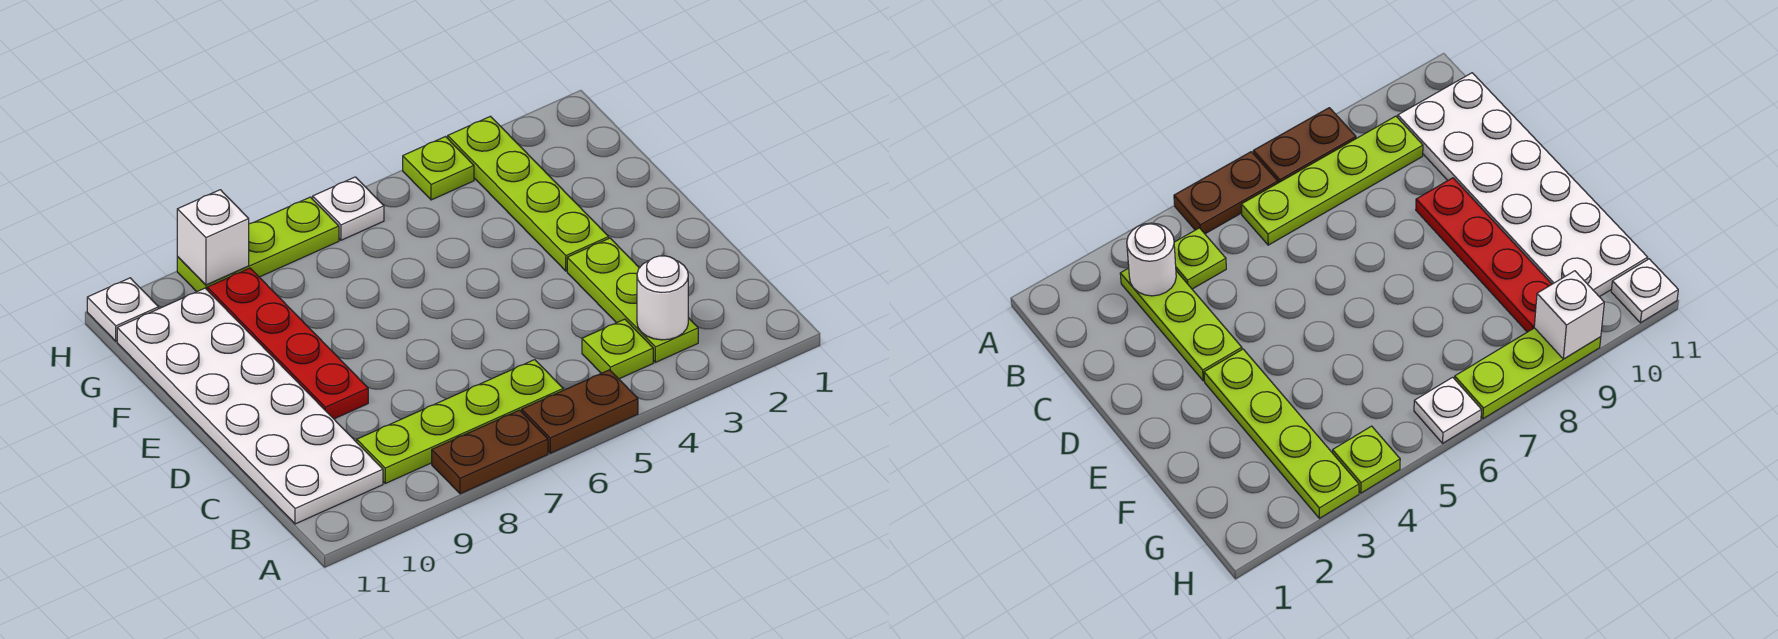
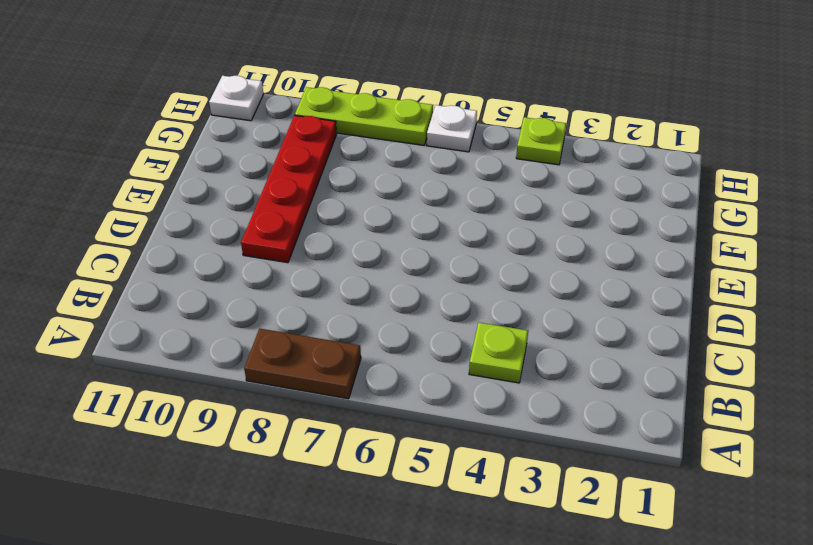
none -> brown plate A5:A6 level 1
none -> lime plate B3:D3 level 1
none -> lime plate B6:B9 level 1

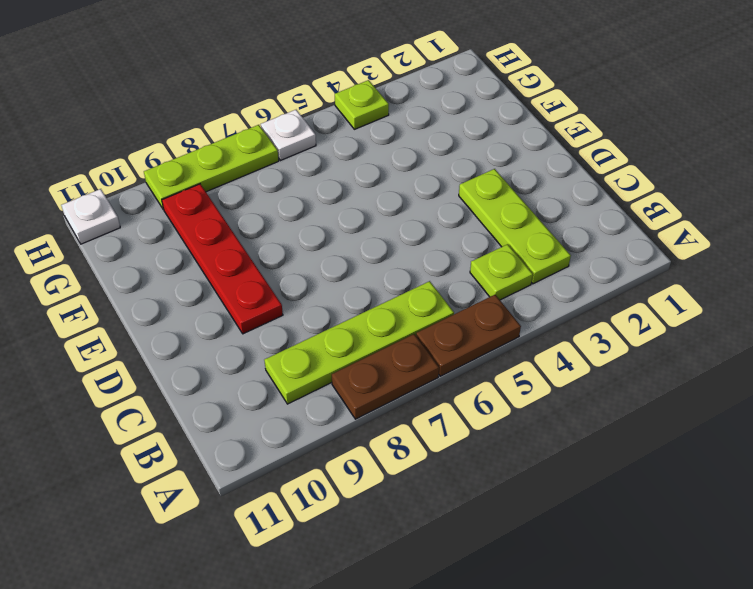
none -> white plate B10:G11 level 1
none -> lime plate E3:H3 level 1
none -> white round brick B3 level 2

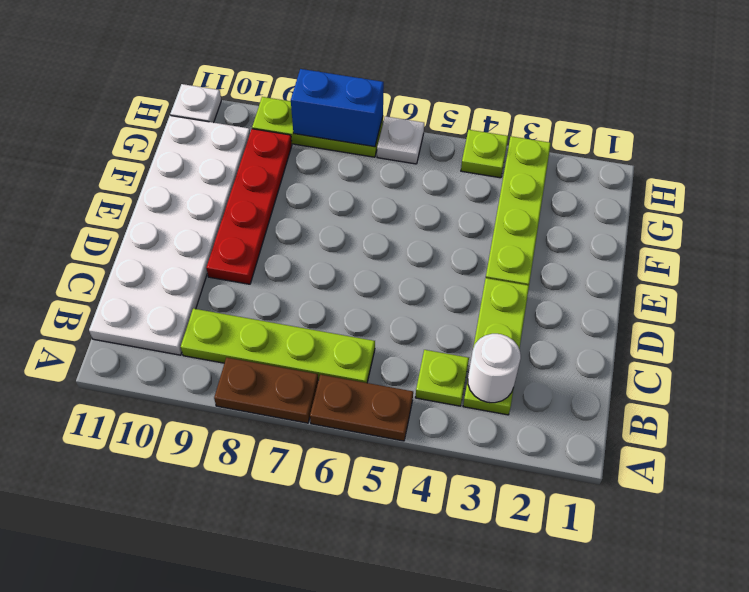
blue brick H7:H8 level 2 -> none
none -> white brick H9 level 2

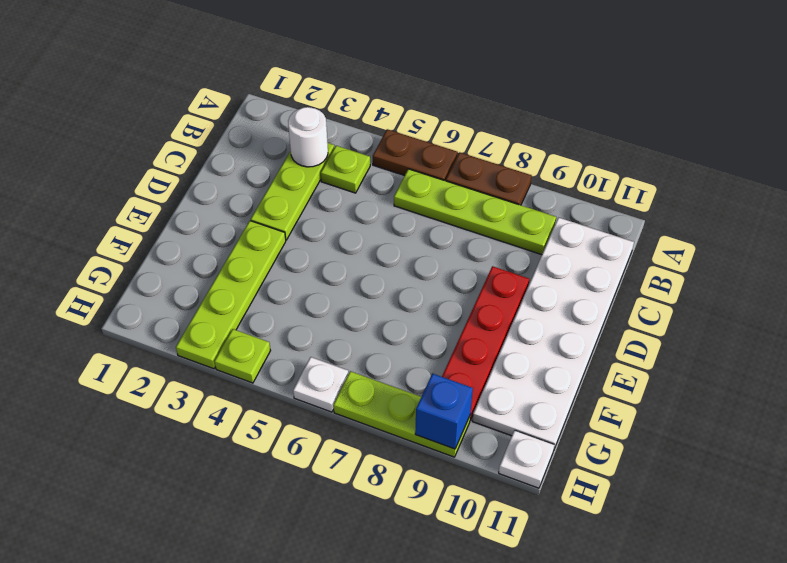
blue brick H9 level 2 -> white brick H9 level 2

